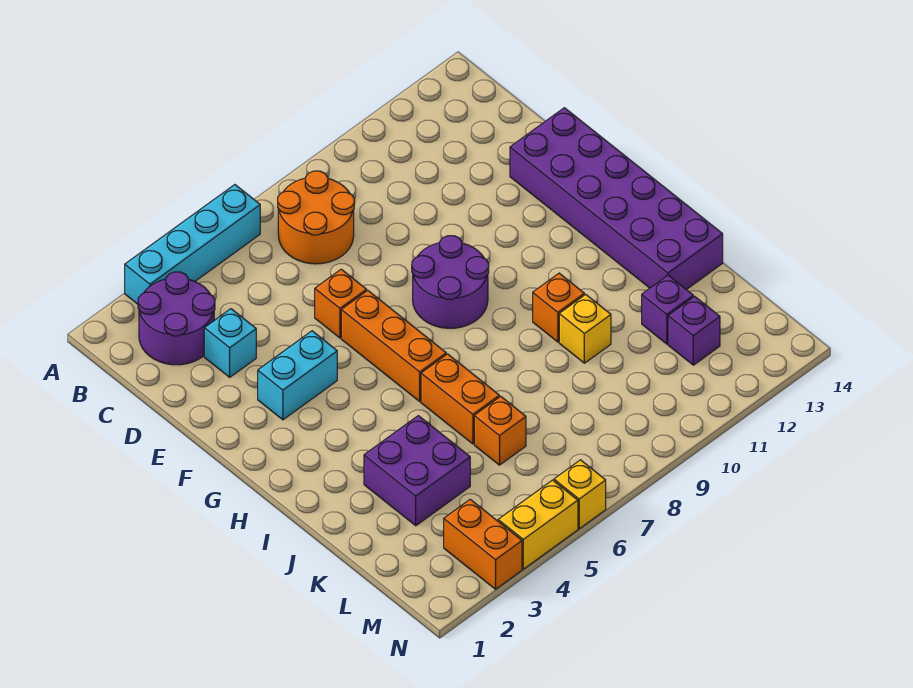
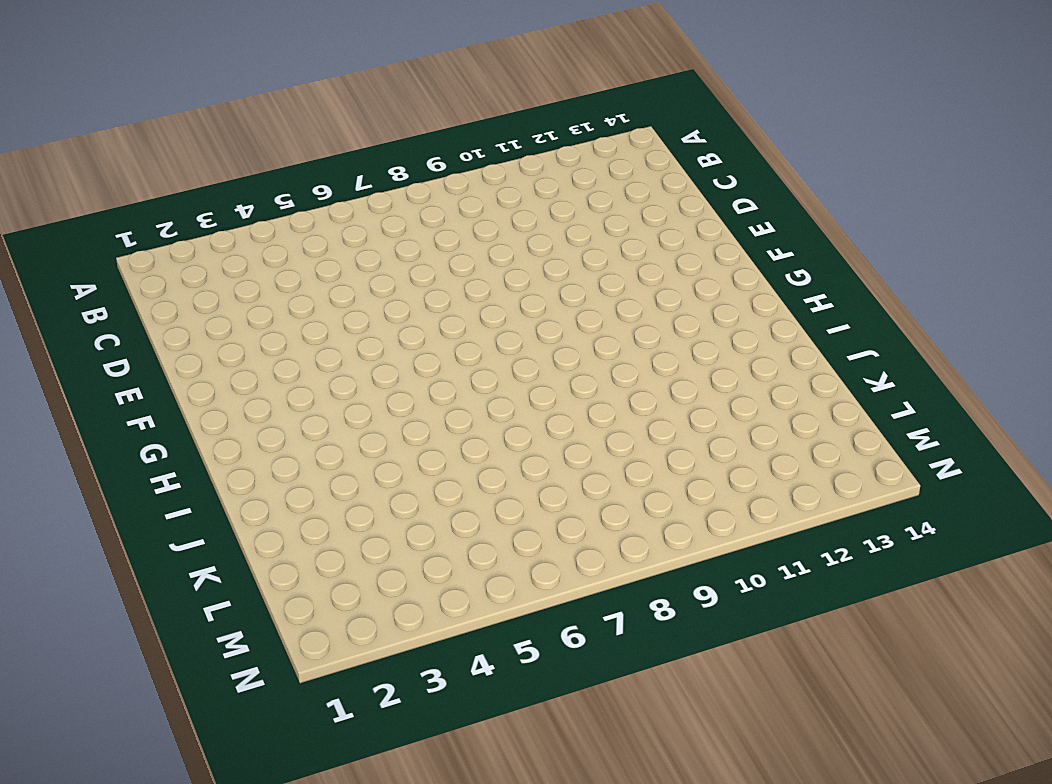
none -> cyan brick A3:A6 level 1
none -> purple round brick B2:C3 level 1
none -> orange round brick B7:C8 level 1

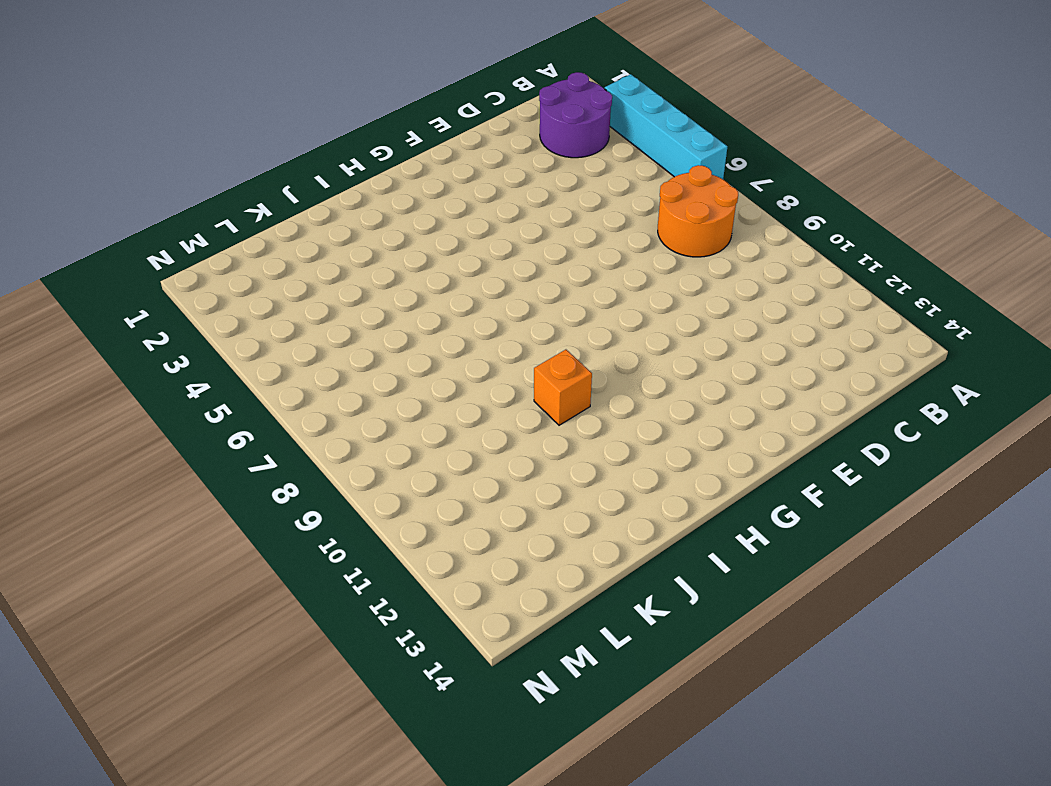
none -> cyan brick D3 level 1
none -> orange brick E6 level 1
none -> purple brick E13:J14 level 1

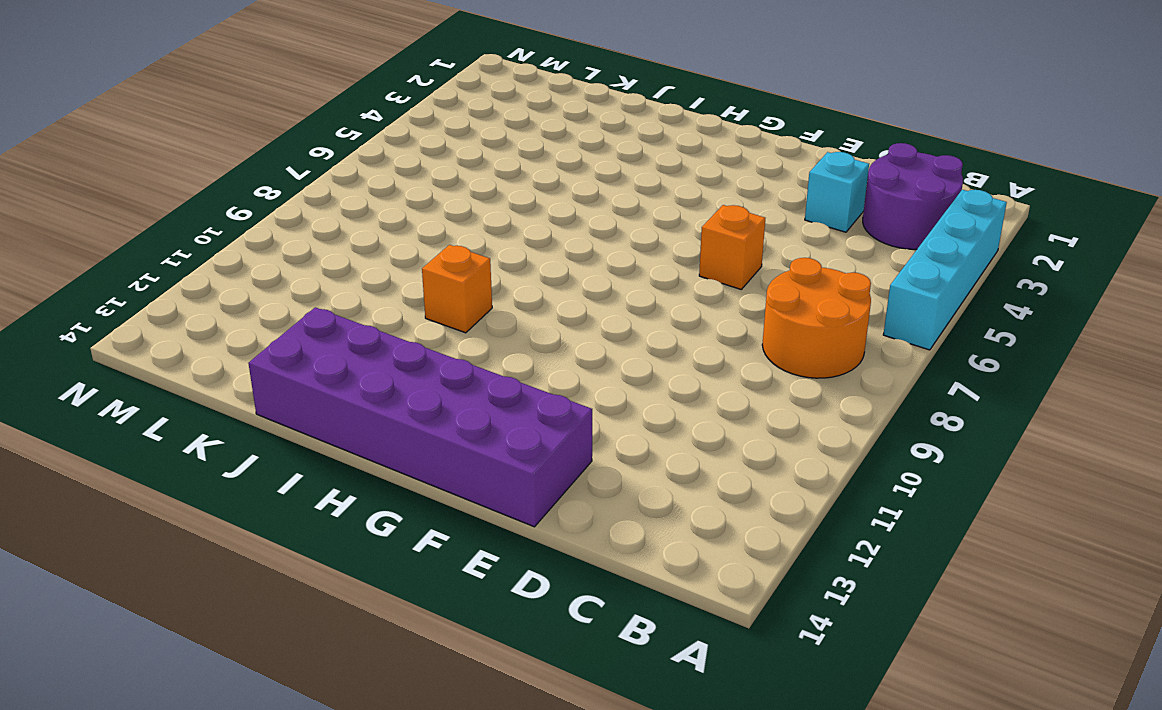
none -> cyan brick F3:F4 level 1
none -> orange brick F6:H6 level 1
none -> purple round brick F8:G9 level 1

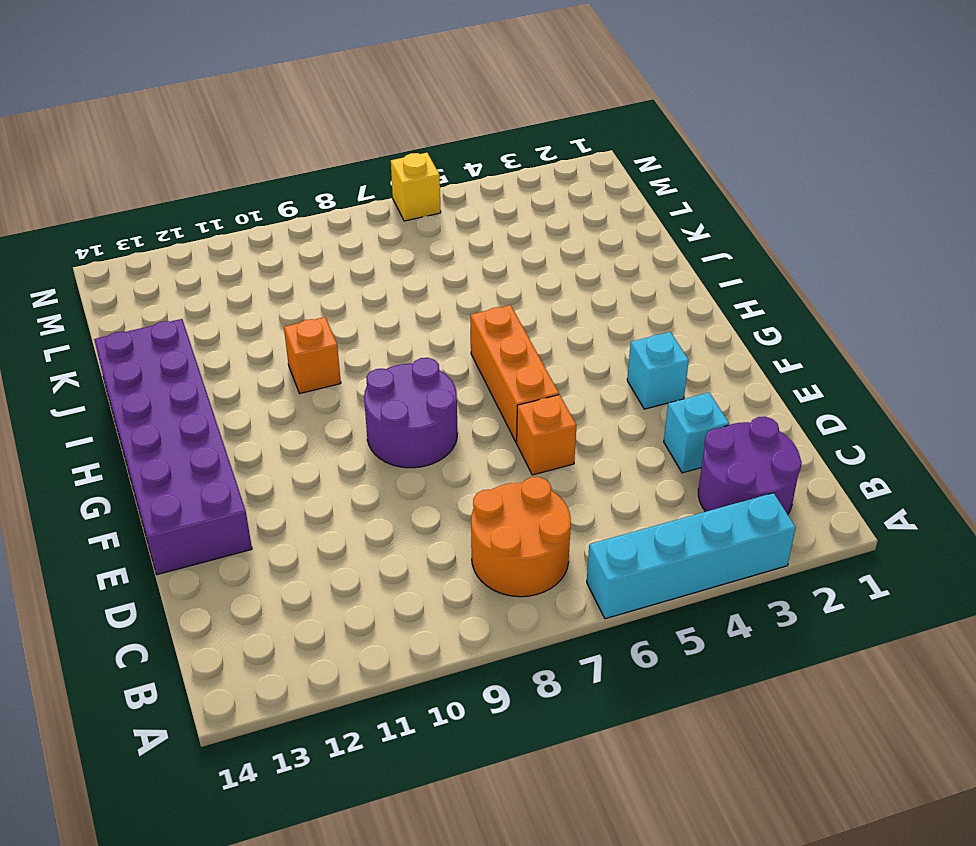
cyan brick F3 level 1 -> cyan brick F3:F4 level 1
none -> orange brick I6:J6 level 1
none -> purple brick J3:K4 level 1
none -> yellow brick J10 level 1

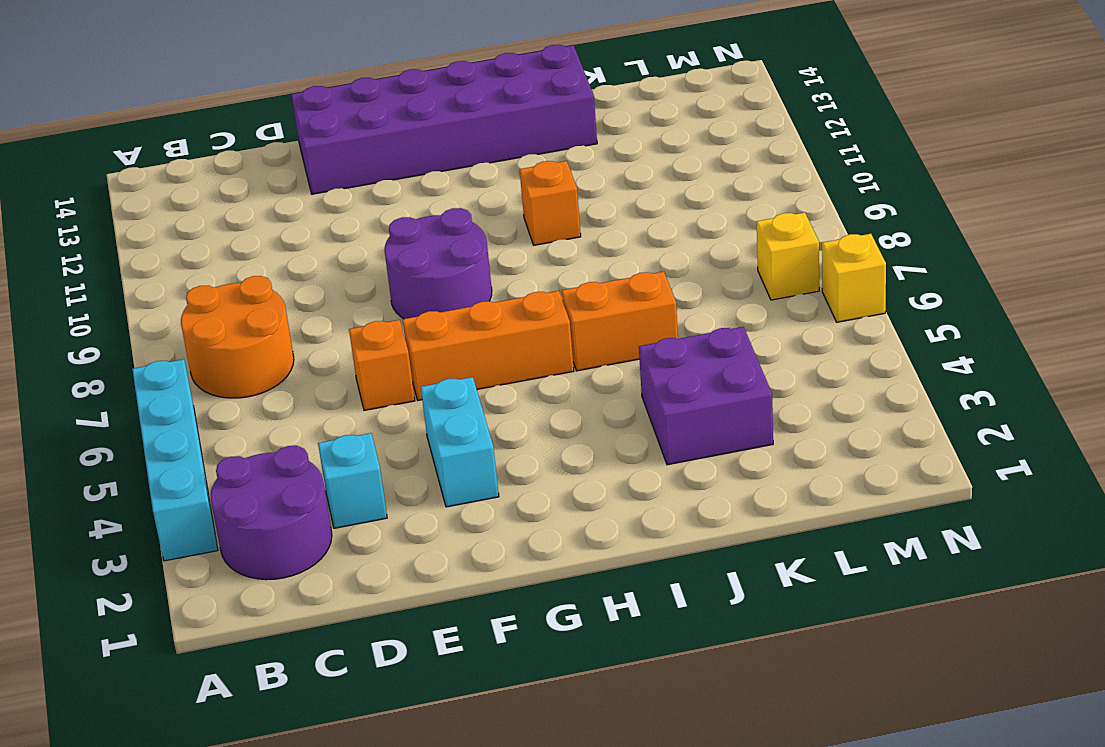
yellow brick M7 level 1 -> yellow brick J10 level 1
none -> orange brick K6 level 1
none -> purple brick K12 level 1
none -> purple brick L12 level 1

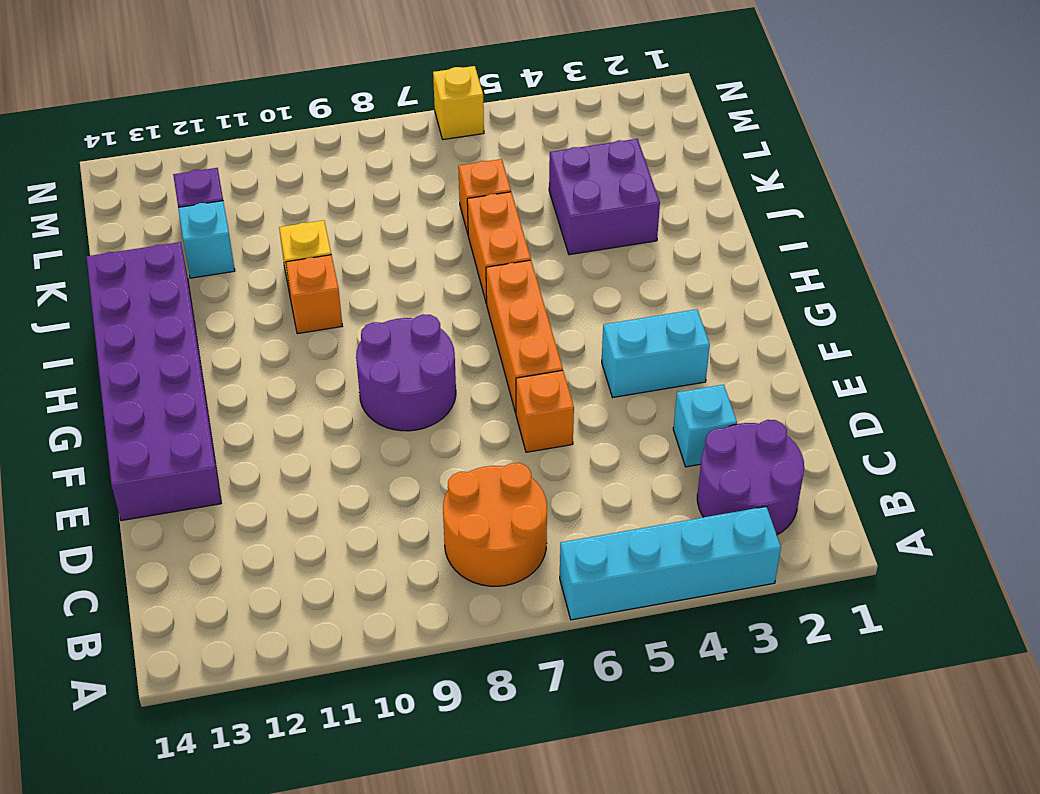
cyan brick K12 level 1 -> purple brick K12 level 1
none -> orange brick M3:N3 level 1
none -> yellow brick N4:N5 level 1

